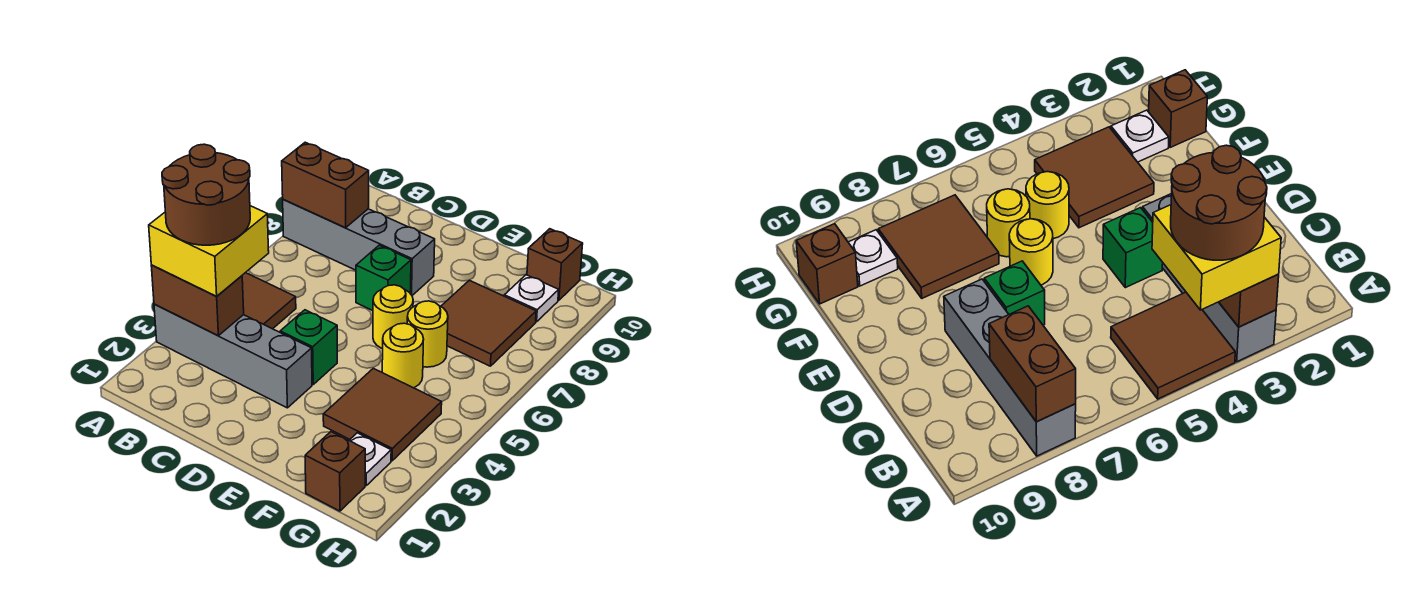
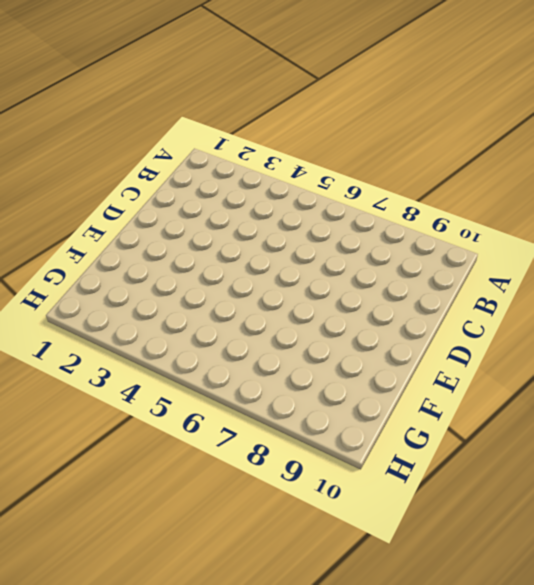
none -> grey brick A3:D3 level 1
none -> brown tile A4:B5 level 1
none -> grey brick A8:D8 level 1

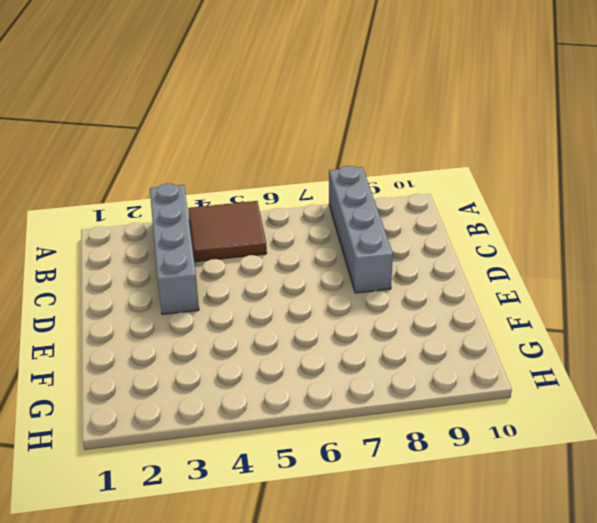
none -> green brick D4 level 1
none -> green brick D7 level 1
none -> yellow round brick E6 level 1

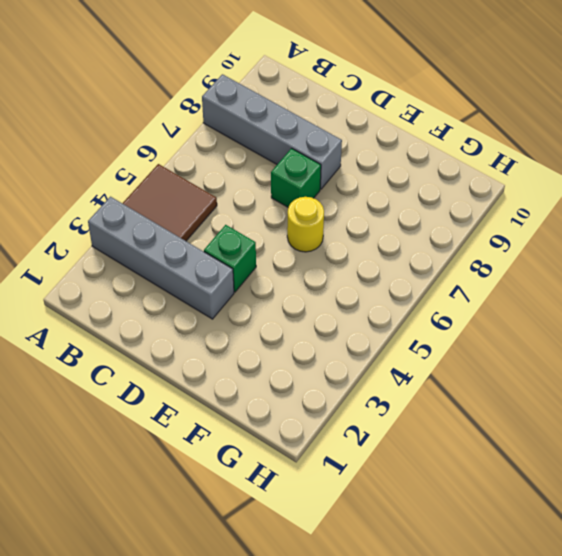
none -> brown tile F3:G4 level 1
none -> yellow round brick F5 level 1
none -> yellow round brick F6 level 1

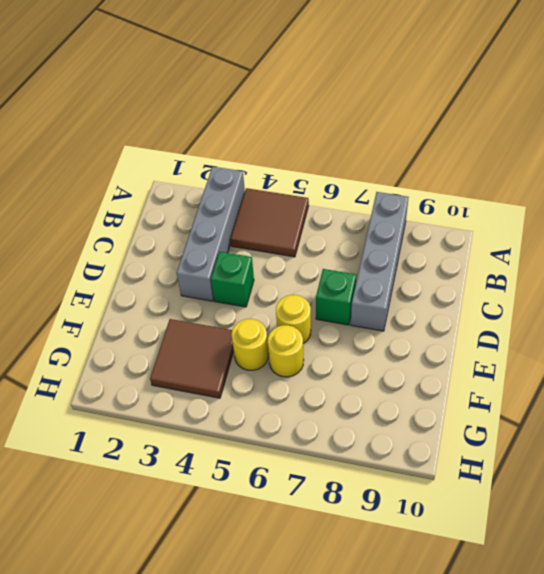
none -> brown tile F7:G8 level 1
none -> brown brick G1 level 1
none -> white plate G2 level 1

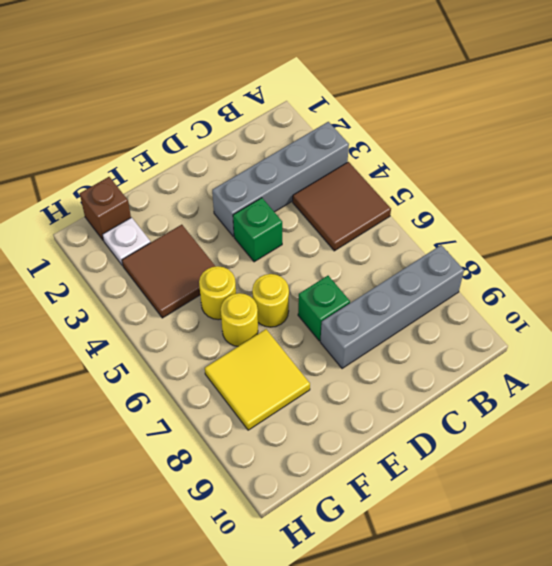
yellow tile F7:G8 level 1 -> brown tile F7:G8 level 1
none -> white plate G9 level 1
none -> brown brick G10 level 1
none -> brown brick A3:B3 level 2

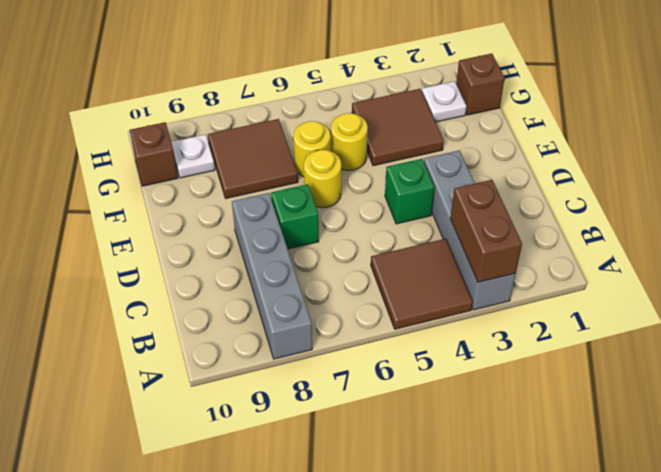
none -> brown brick A8:B8 level 2
none -> yellow brick A3:B4 level 3
none -> brown round brick A3:B4 level 4

